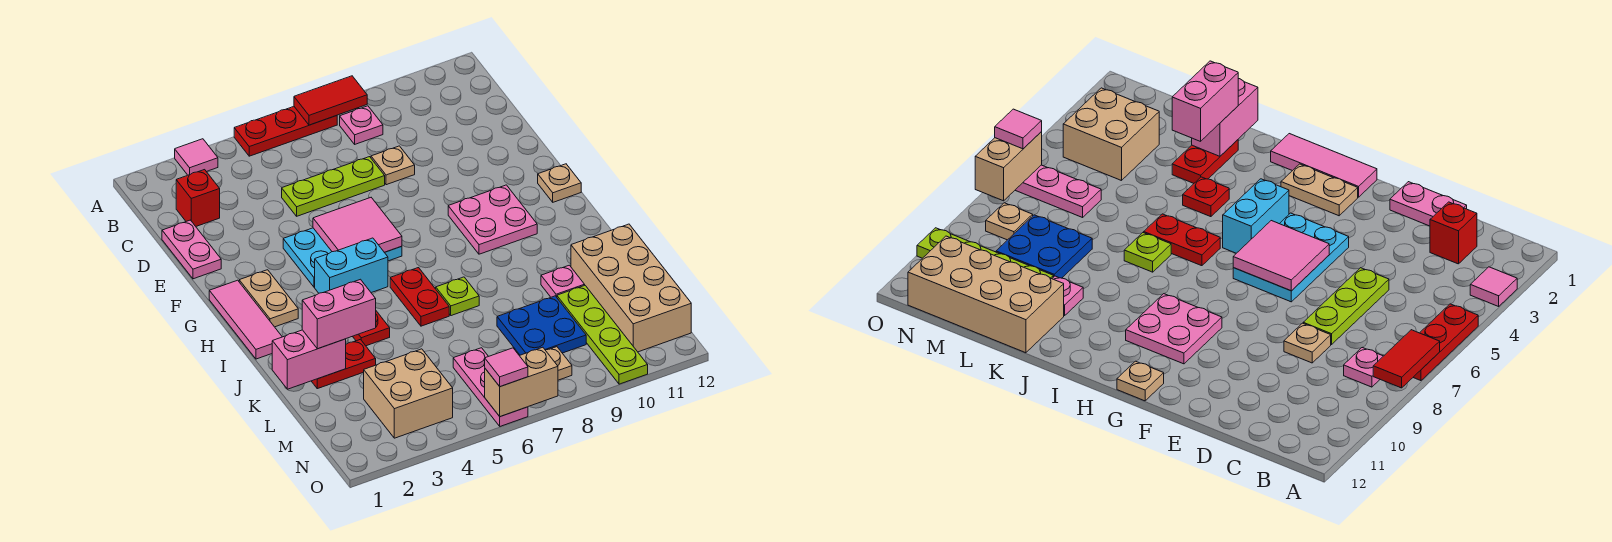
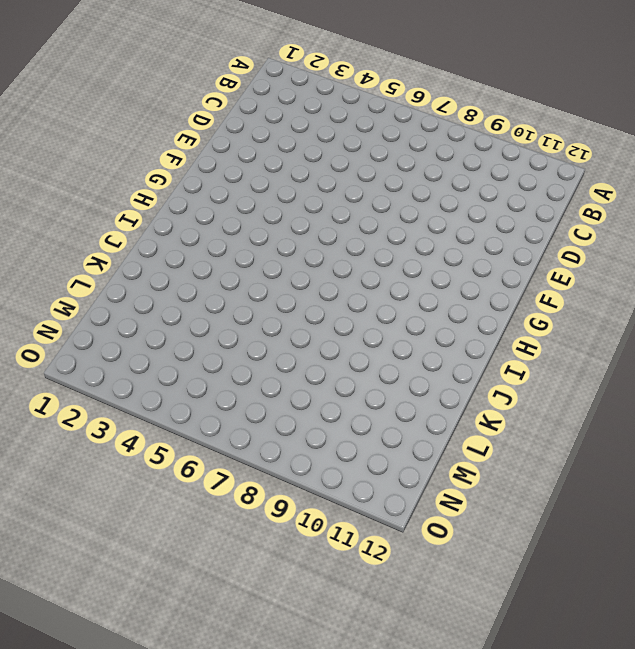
none -> pink tile A3 level 1
none -> red plate A5:A7 level 1
none -> pink plate B8 level 1
none -> red brick C2 level 1

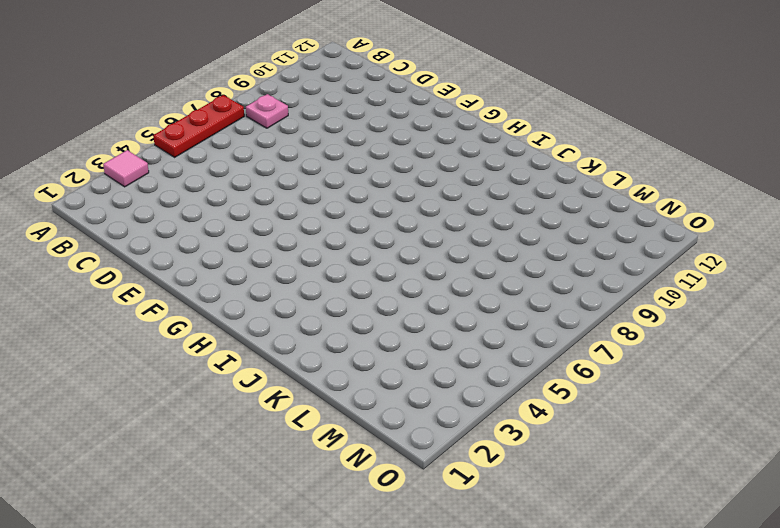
none -> red brick C2 level 1
none -> pink plate D1:E1 level 1
none -> lime plate D5:D7 level 1
none -> tan plate D8 level 1

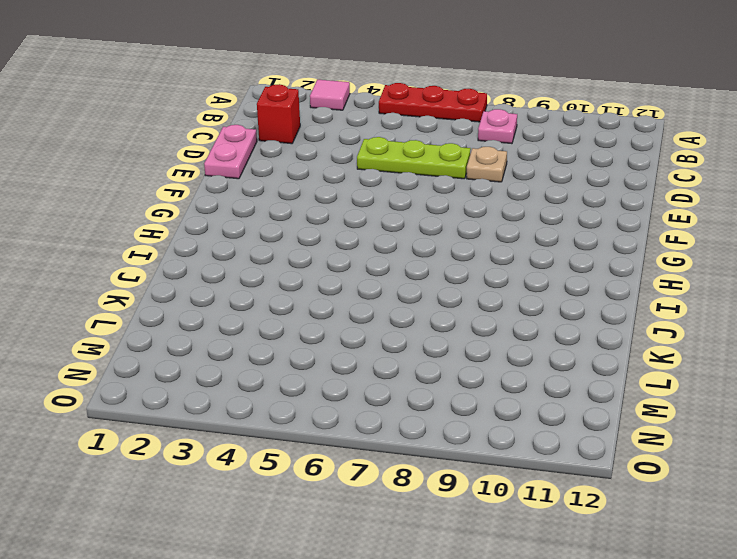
none -> cyan plate F4:G6 level 1
none -> pink tile G1:I1 level 1
none -> tan plate G2:H2 level 1
none -> pink plate G9:H10 level 1

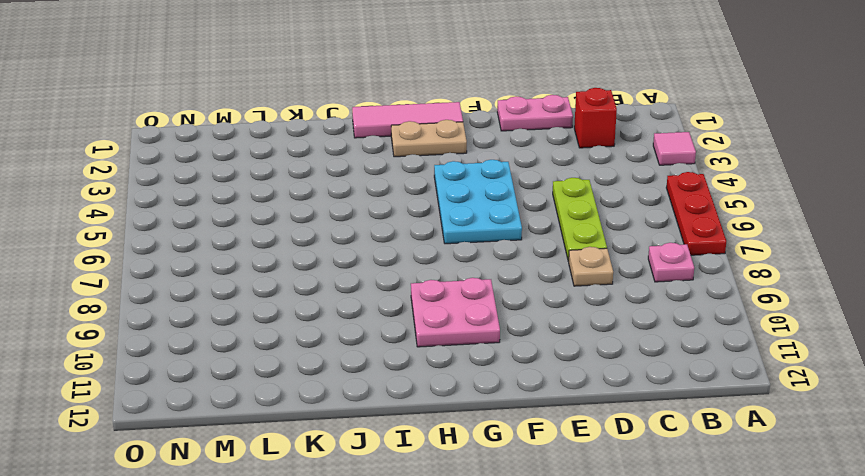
none -> tan plate G12 level 1
none -> cyan brick H4:H5 level 1
none -> red plate I6:J6 level 1
none -> red plate J4 level 1

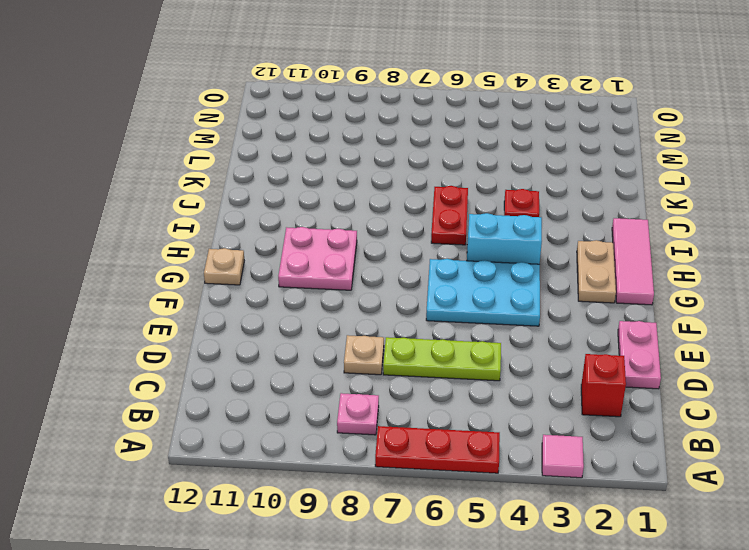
none -> lime plate J7 level 1
none -> red plate K2:K3 level 1
none -> pink plate K10 level 1
none -> tan brick K11:N12 level 1

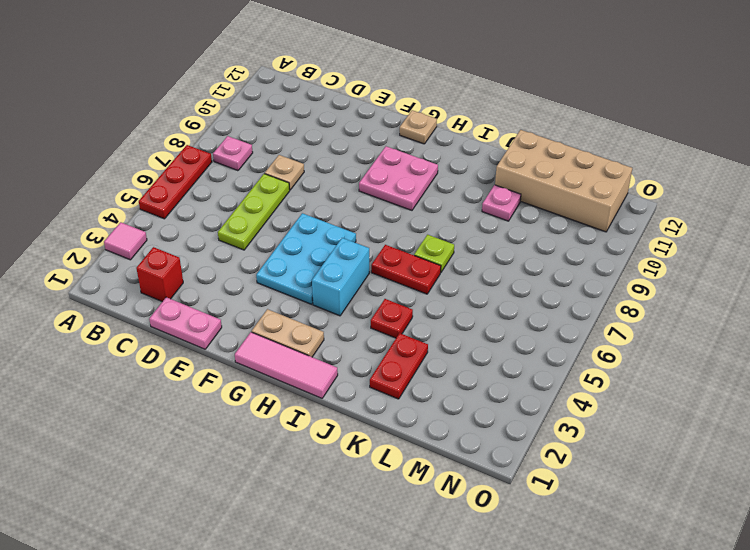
none -> blue plate L8:M9 level 1
none -> lime plate L10:O10 level 1
none -> tan brick M3:N4 level 1
none -> pink plate M6:O6 level 1

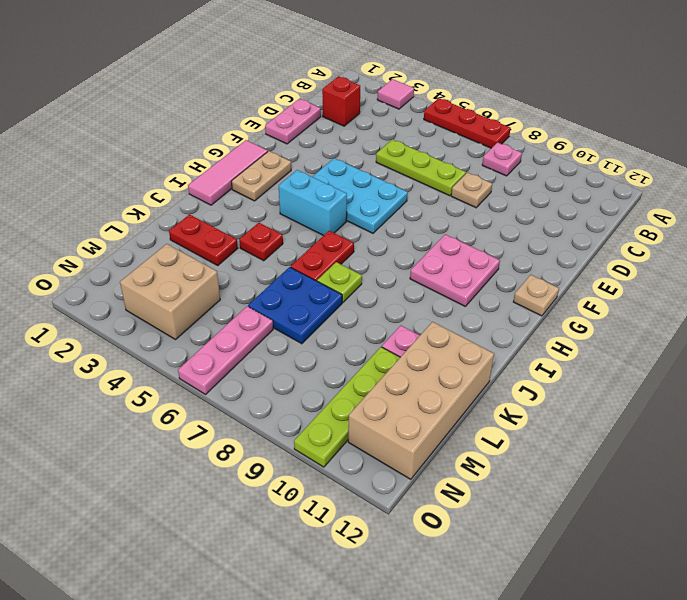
blue plate K6:L7 level 1 -> blue plate L8:M9 level 1
none -> tan plate N8 level 1
none -> red tile A7:A8 level 2
none -> pink tile F5:G6 level 2
none -> pink brick K1:K2 level 2

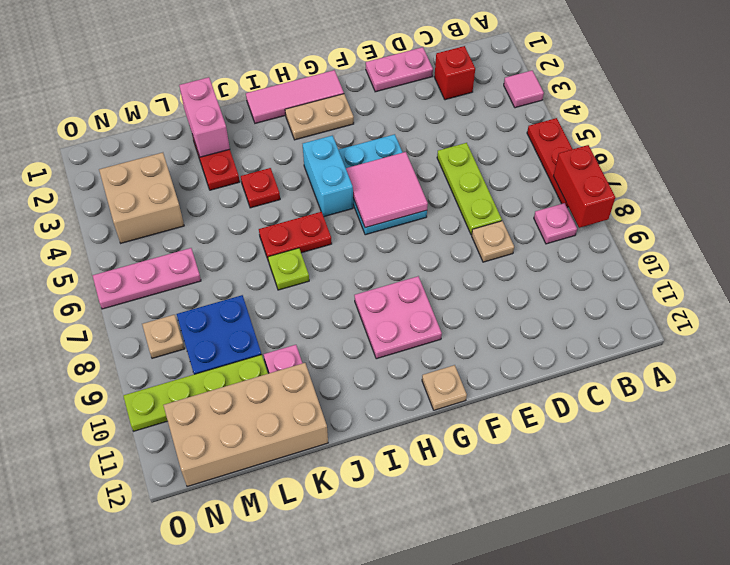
red brick A7:A8 level 2 -> red tile A7:A8 level 2
none -> tan brick O6:O7 level 2
none -> pink brick K2:K3 level 3
none -> pink tile O6 level 3

